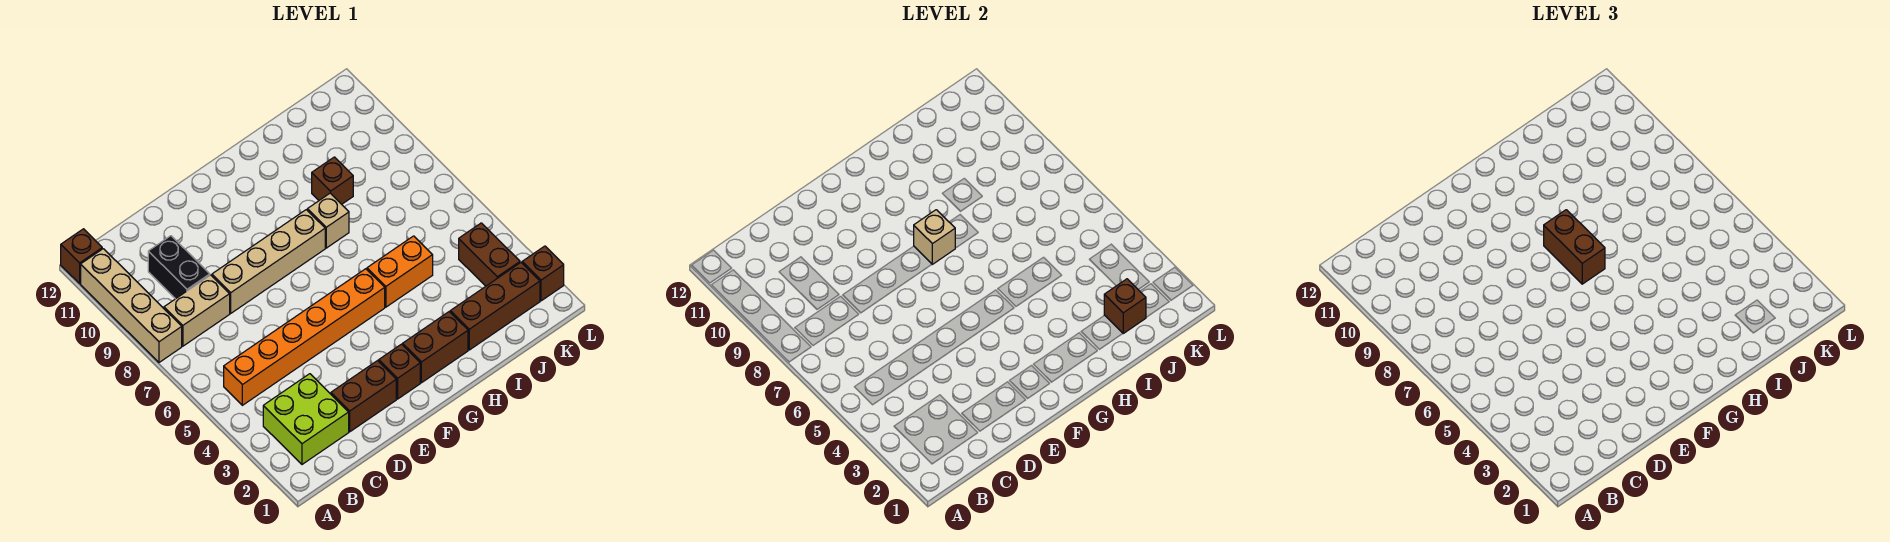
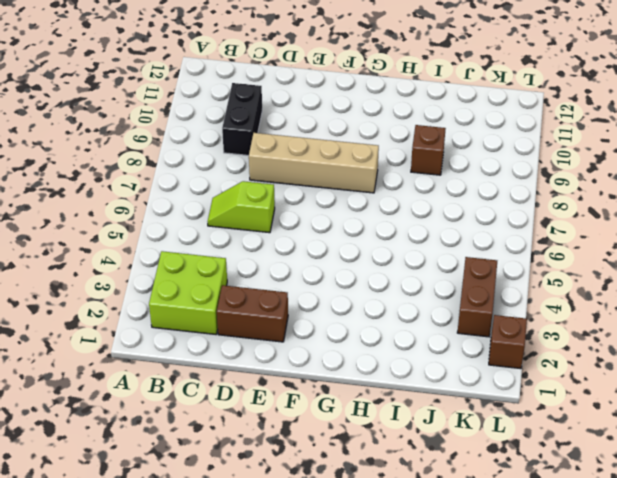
lime slope C6:D6 level 1 top D -> none
none -> tan brick A8:A11 level 1
none -> brown brick A12 level 1
none -> orange brick B5:G5 level 1

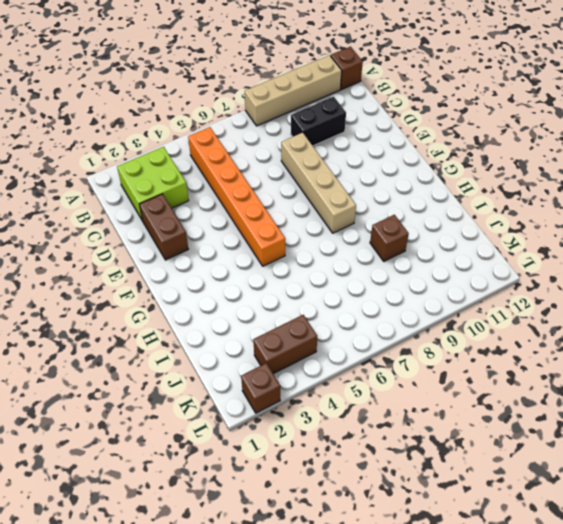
none -> tan brick B8:C8 level 1
none -> brown brick F2 level 1
none -> brown brick G2:H2 level 1

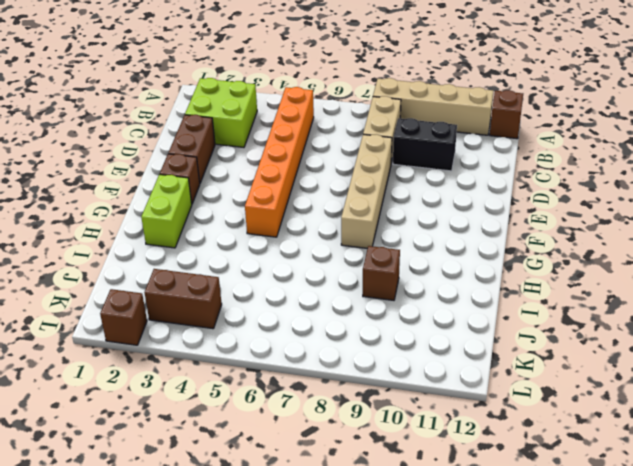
lime brick G2:H2 level 1 -> brown brick G2:H2 level 1
none -> orange brick H5:I5 level 1
none -> tan brick H8 level 1
none -> brown brick I2:K2 level 1

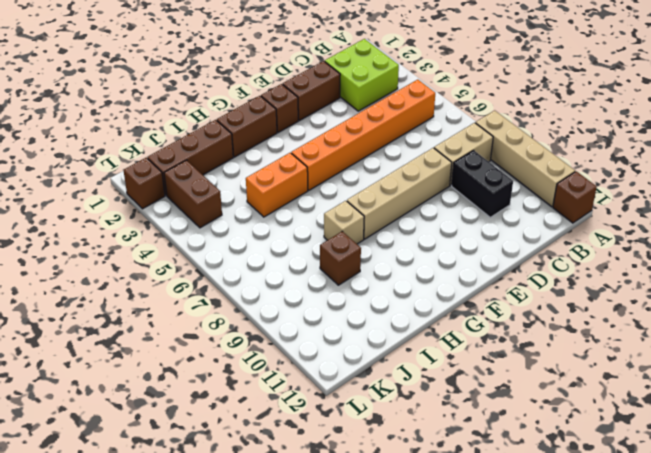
none -> tan brick G8 level 2
none -> brown brick J2 level 2
none -> brown brick G7:G8 level 3

